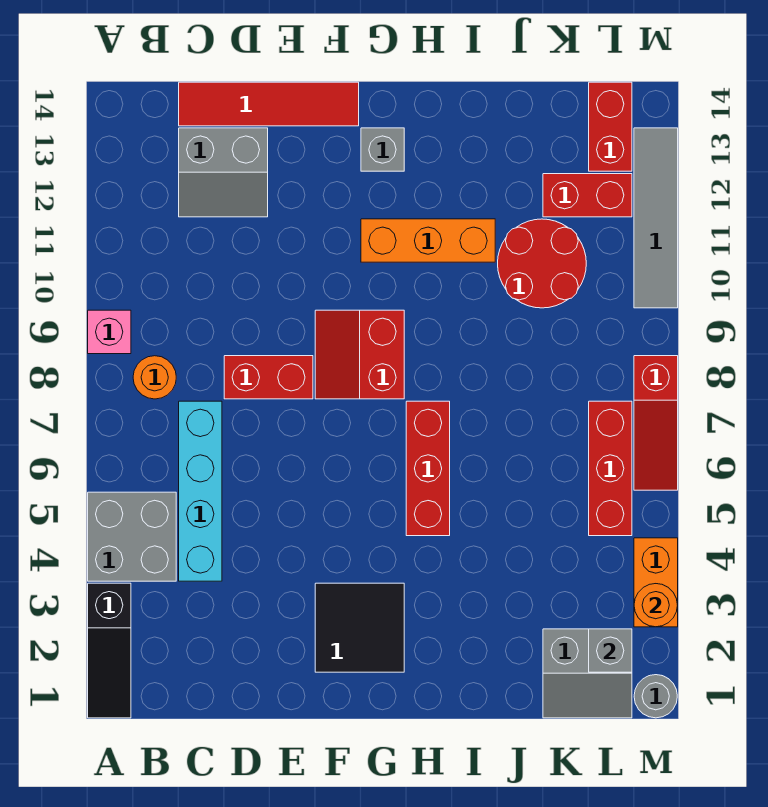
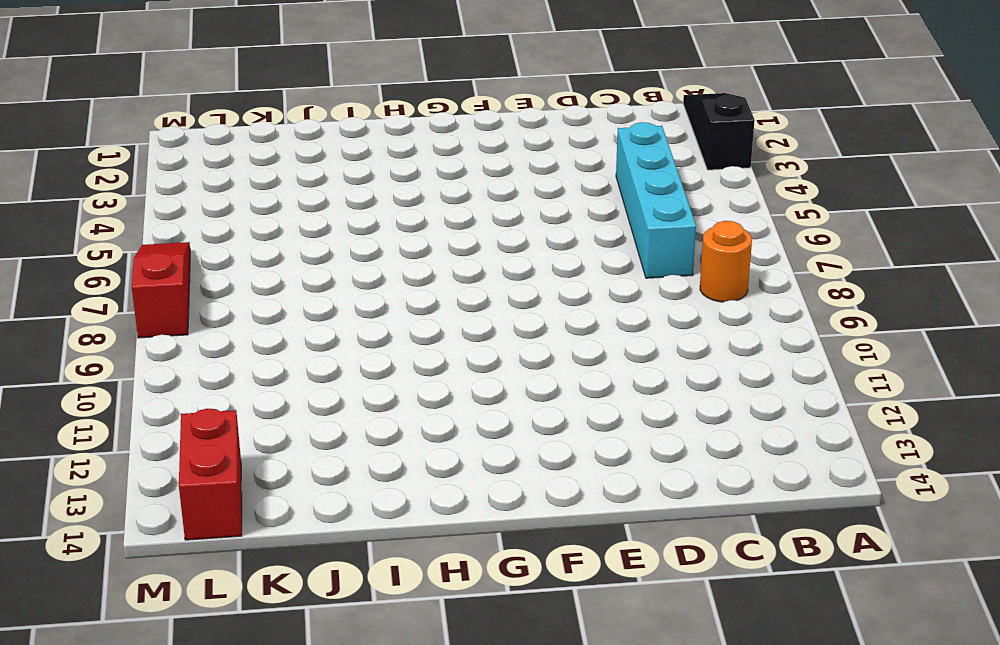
none -> grey brick A4:B5 level 1
none -> pink brick A9 level 1
none -> grey slope C12:D13 level 1 top 13

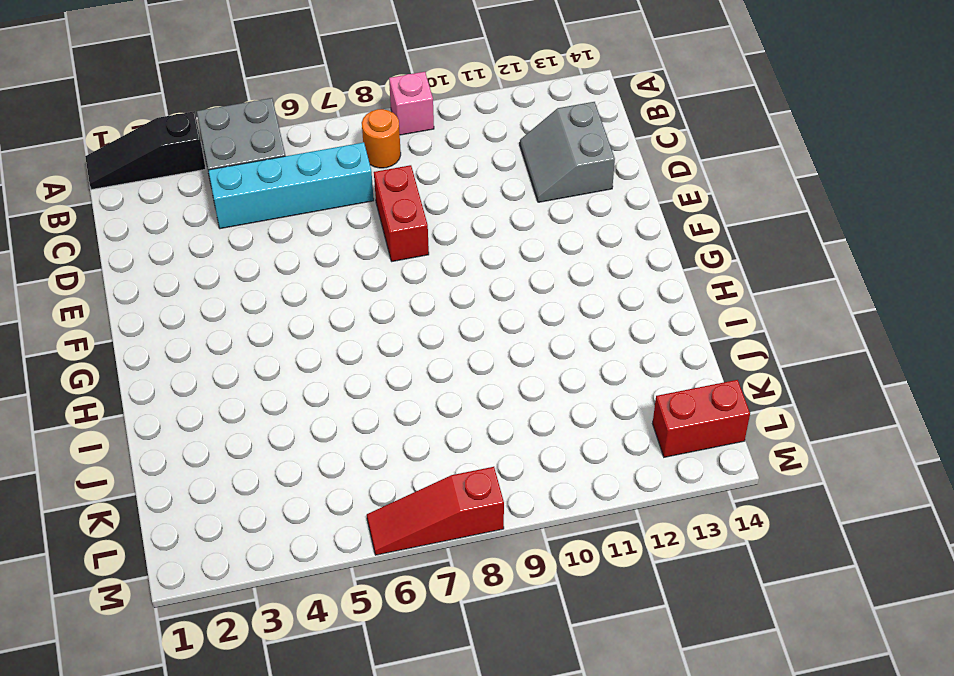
none -> red tile C14:F14 level 1
none -> black tile F2:G3 level 1
none -> red slope F8:G9 level 1 top G

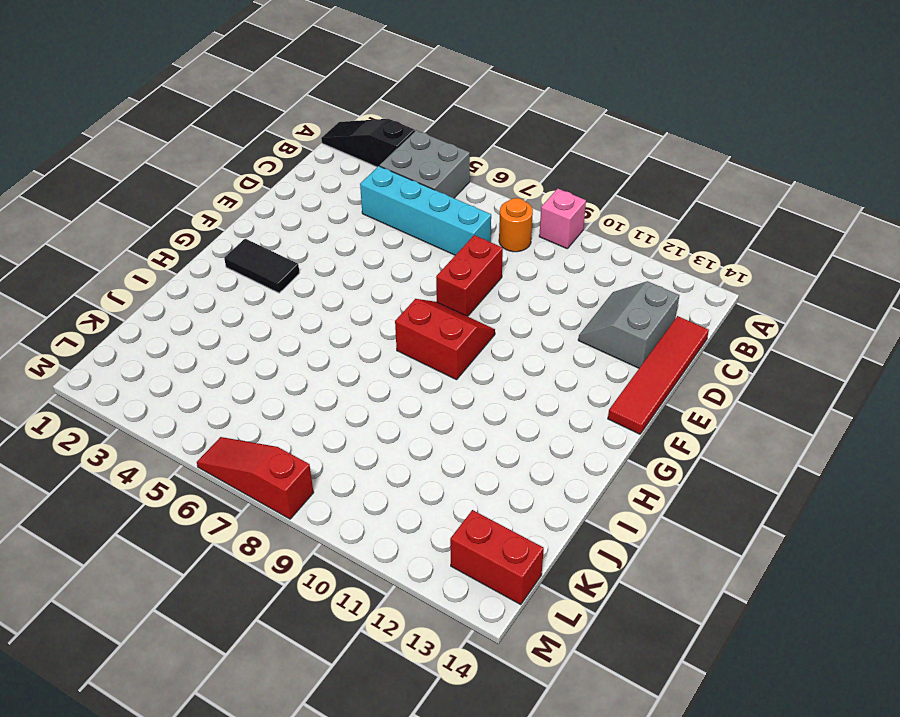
black tile G2:G3 level 1 -> black tile F2:G3 level 1
none -> orange brick G11:I11 level 1
none -> grey brick G13 level 1
none -> red brick H5:H7 level 1

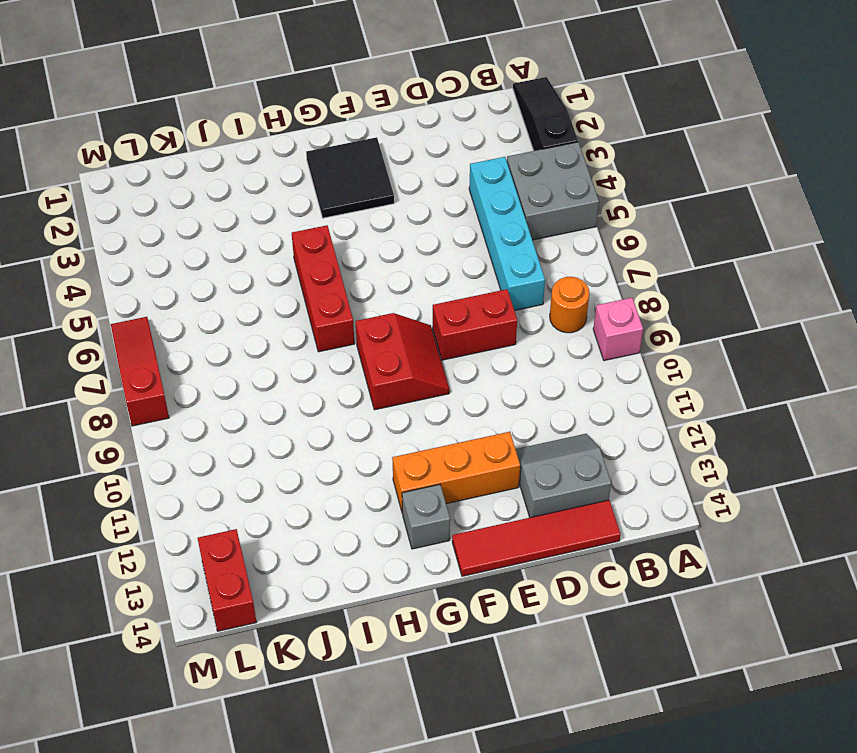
orange brick E12:G12 level 1 -> orange brick G11:I11 level 1
none -> red round brick J10:K11 level 1
none -> grey slope K1:L2 level 1 top 2
none -> red brick K12:L12 level 1

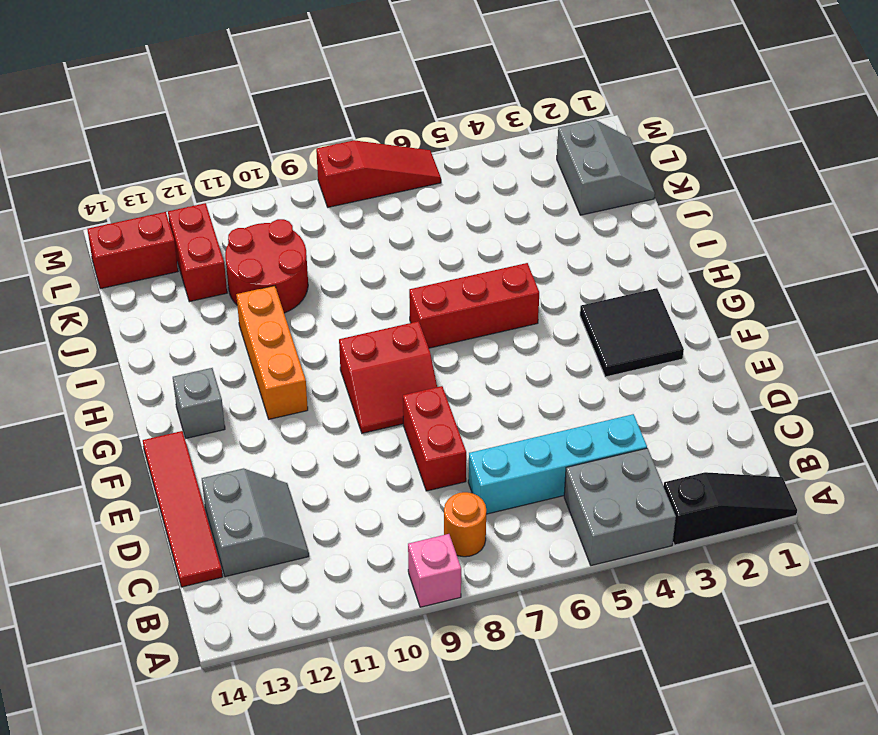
none -> red brick L5:L7 level 1
none -> grey round brick M1 level 1
none -> orange brick M3:M4 level 1

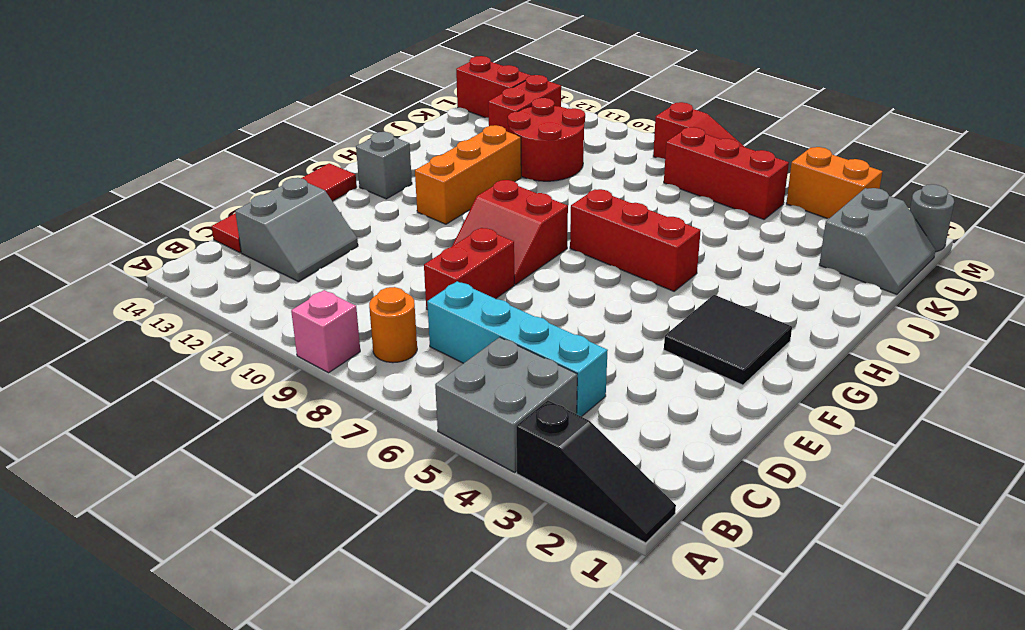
none -> grey tile M10:M13 level 1
none -> grey brick L2 level 2
none -> orange round brick M3 level 2

